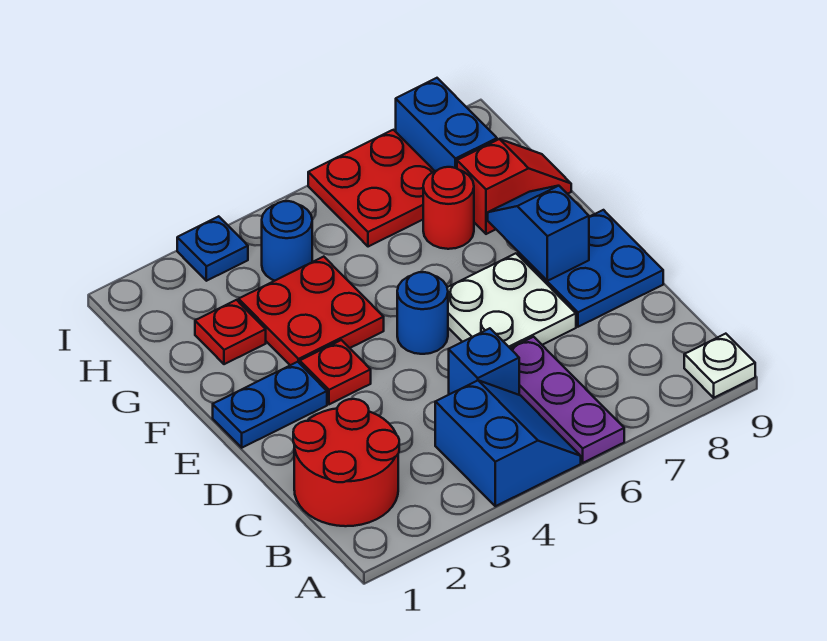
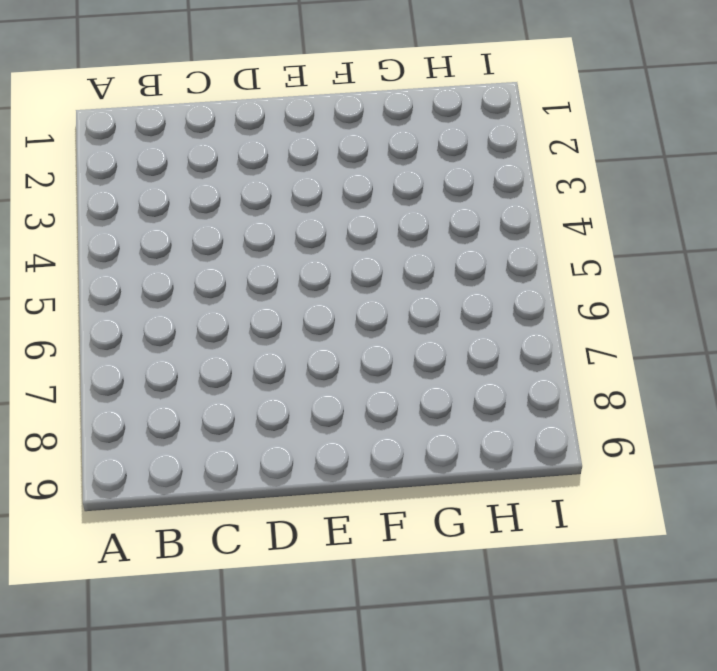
none -> blue slope A4:B5 level 1 top 4
none -> purple plate A6:C6 level 1
none -> white plate A9 level 1

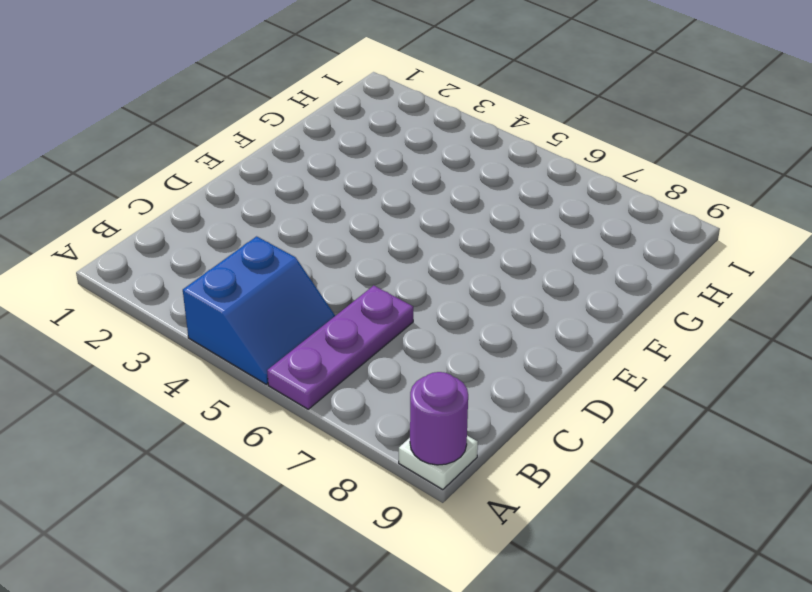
purple round brick A9 level 2 -> none
none -> red round brick B1:C2 level 1
none -> blue brick C5 level 1
none -> white plate D6:E7 level 1

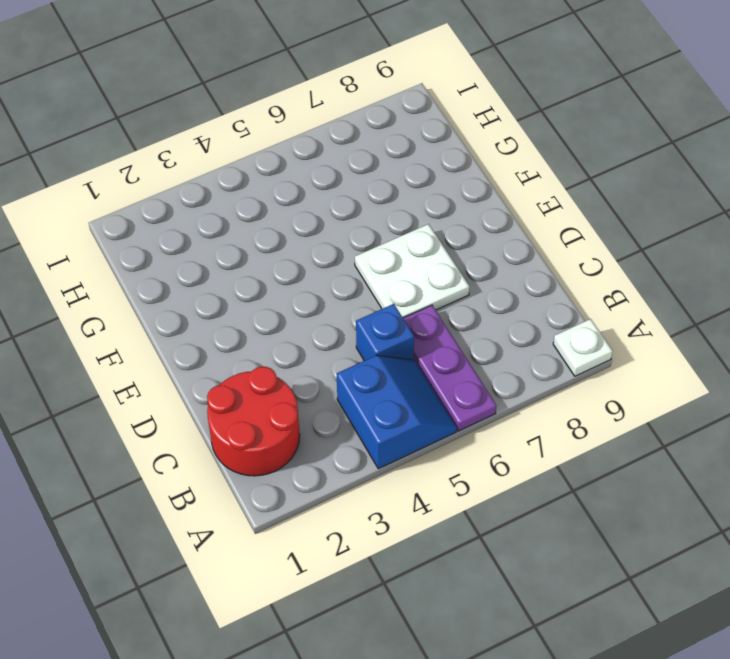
none -> blue plate D8:E9 level 1
none -> blue plate E1:E2 level 1
none -> red plate E3 level 1

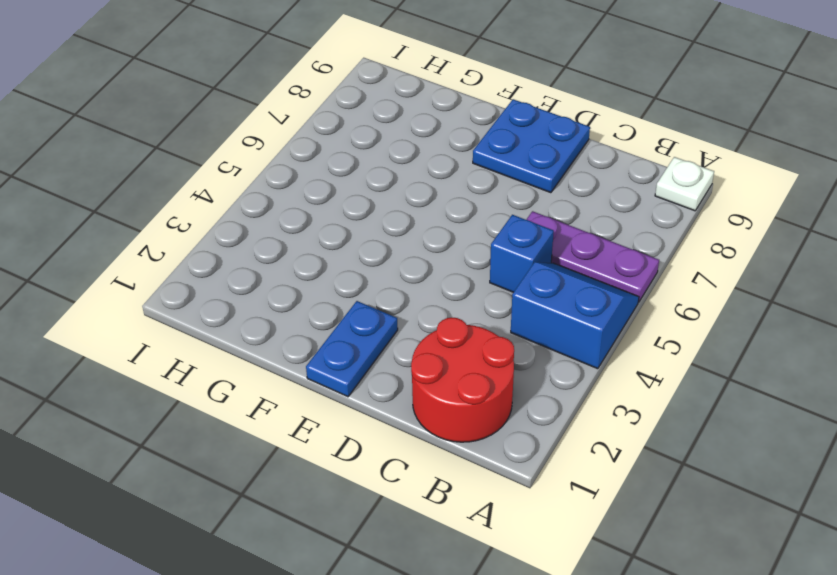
none -> white plate D6:E7 level 1
none -> red plate E3 level 1
none -> blue round brick E5 level 1

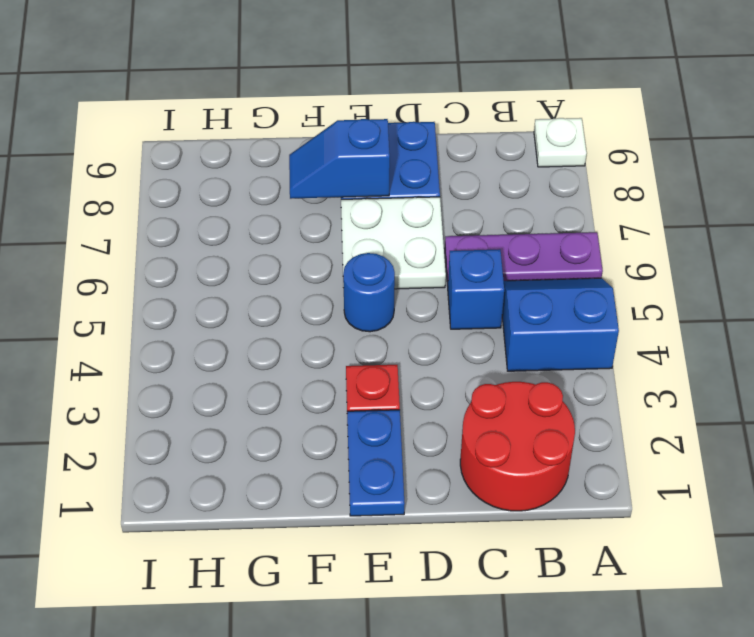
none -> red plate F3:G4 level 1
none -> red plate G2 level 1
none -> red round brick G7 level 1

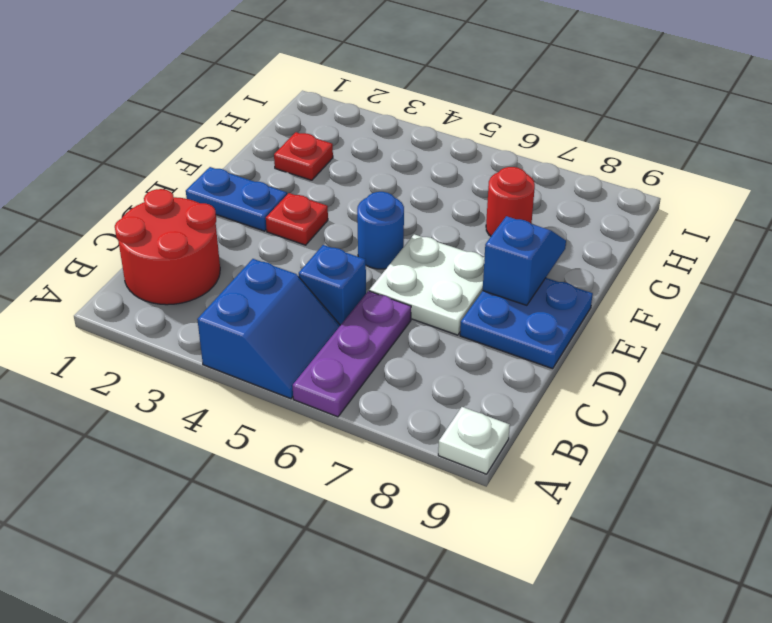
none -> red plate F3:G4 level 1
none -> red slope G8:G9 level 1 top 8
none -> blue round brick H4 level 1

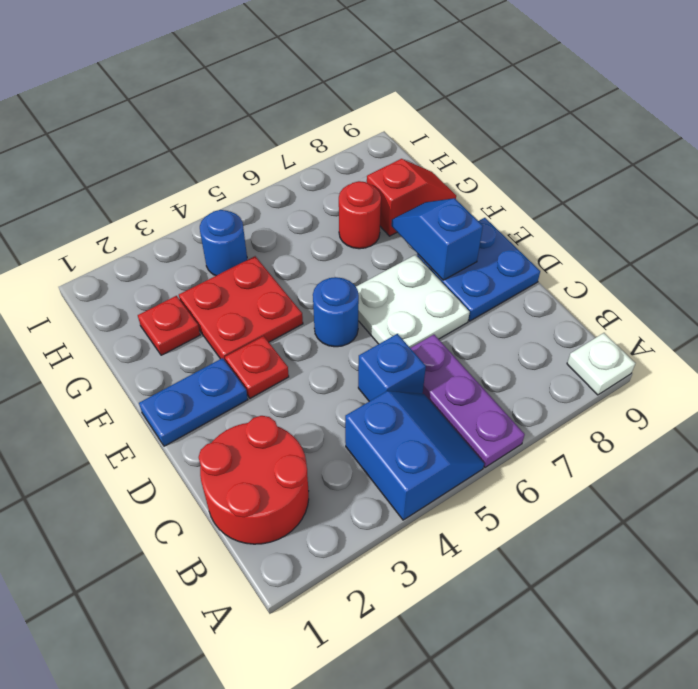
none -> red plate H6:I7 level 1
none -> blue brick H8:I8 level 1
none -> blue plate I3 level 1

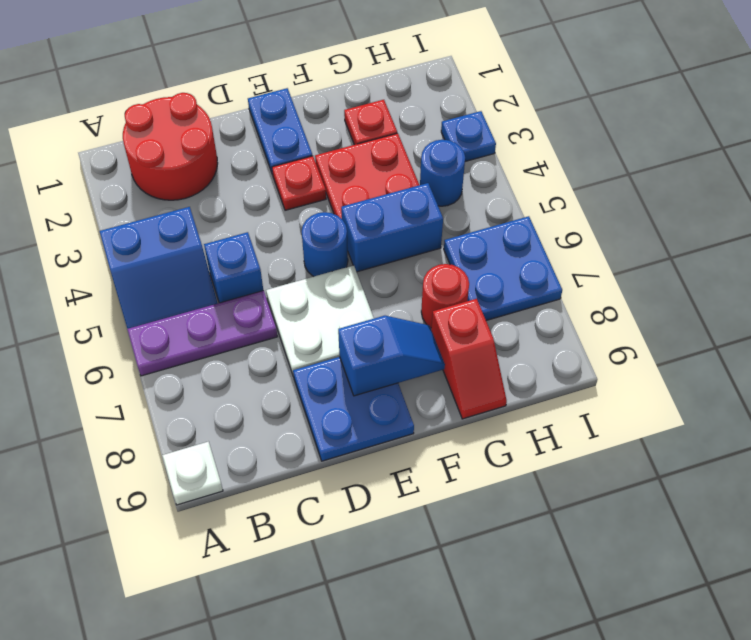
blue brick F5:G5 level 1 -> blue brick H8:I8 level 1
blue plate H6:I7 level 1 -> red plate H6:I7 level 1

